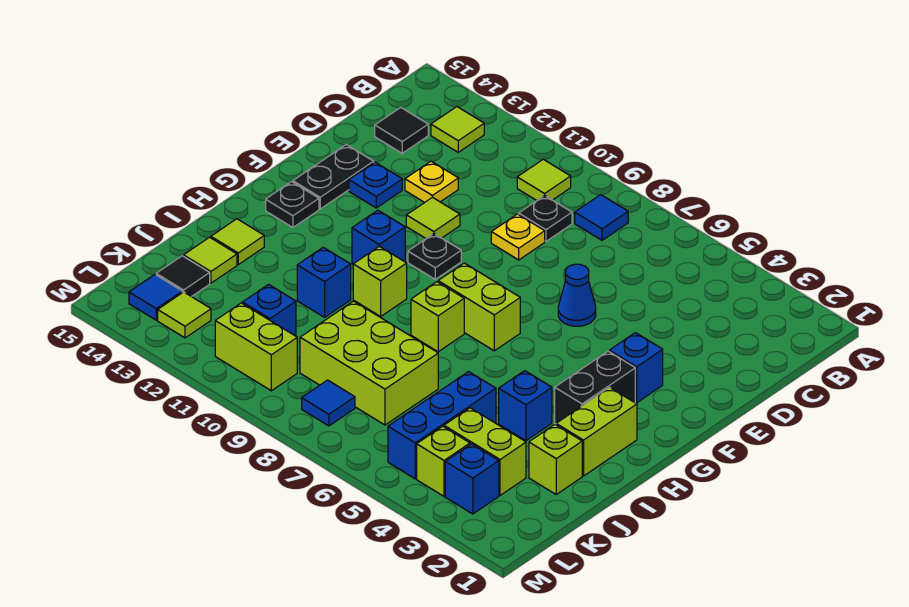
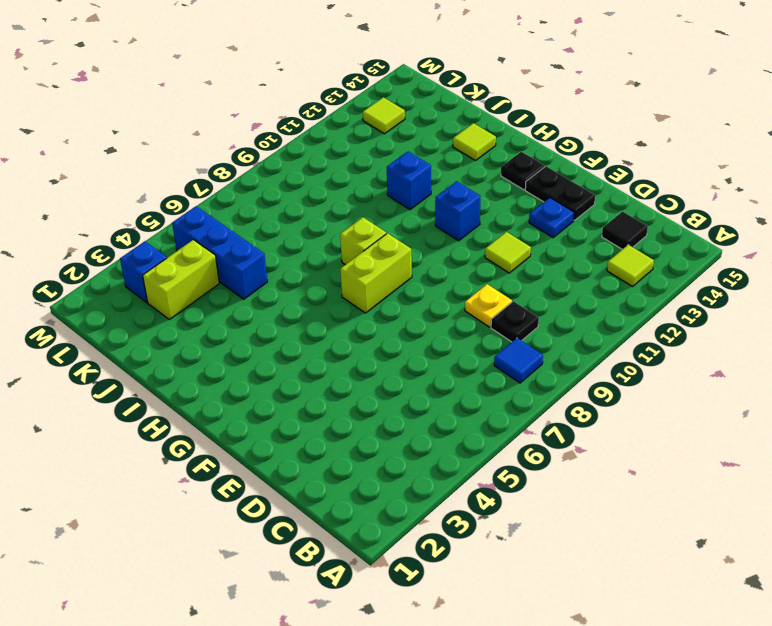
none -> lime tile B10 level 1
none -> yellow plate D12 level 1
none -> blue cone E6 level 1
none -> blue brick F3 level 1

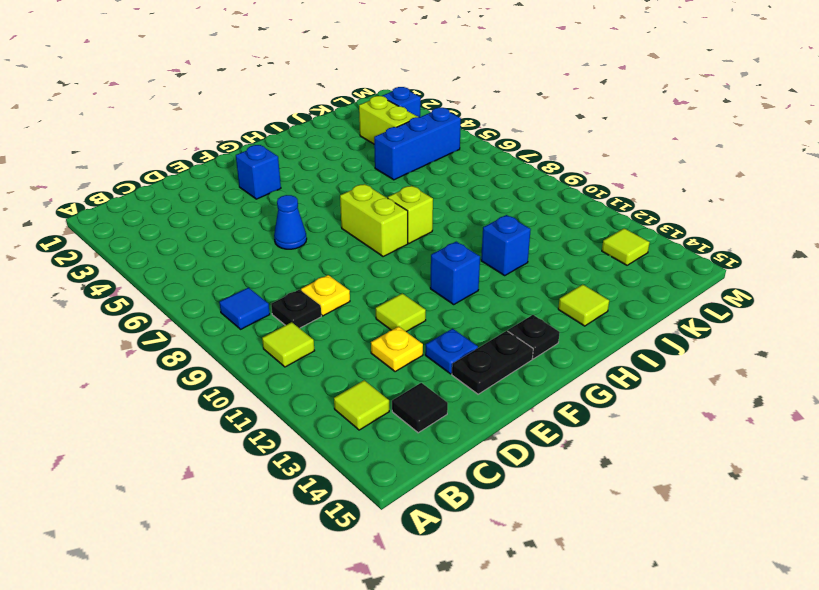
none -> black plate F10 level 1
none -> black brick G3:H3 level 1
none -> lime brick H2:I2 level 1
none -> lime brick H10 level 1

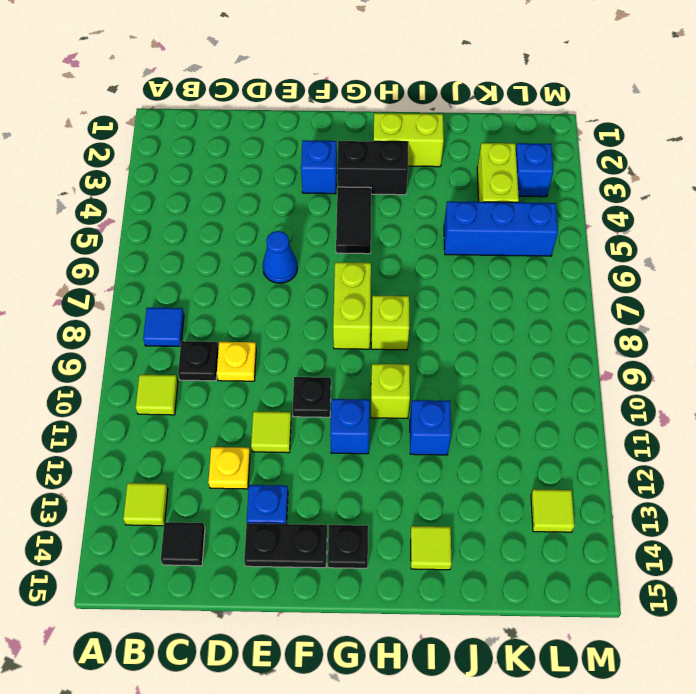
black tile G4:G5 level 1 -> none
none -> blue brick I4 level 1
none -> lime brick J2 level 1
none -> lime brick J7:K9 level 1
none -> lime tile J14 level 1

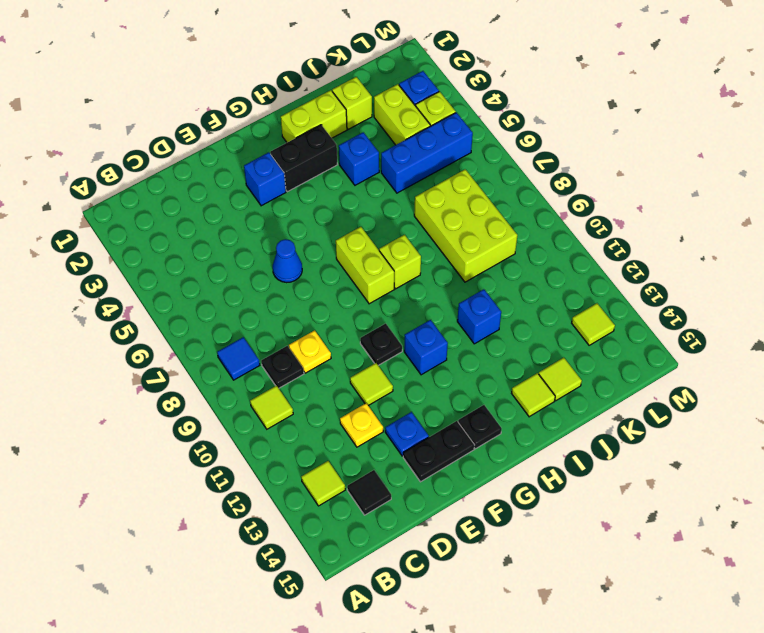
none -> lime brick H10 level 1
none -> blue brick K11 level 1
none -> black tile K14 level 1
none -> blue tile L8 level 1

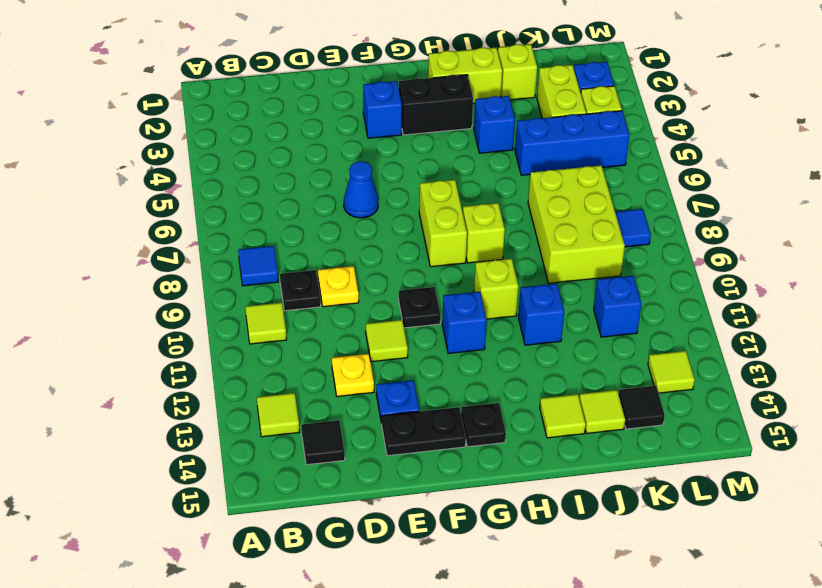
none -> lime brick L10:L11 level 1
none -> blue tile L14 level 1

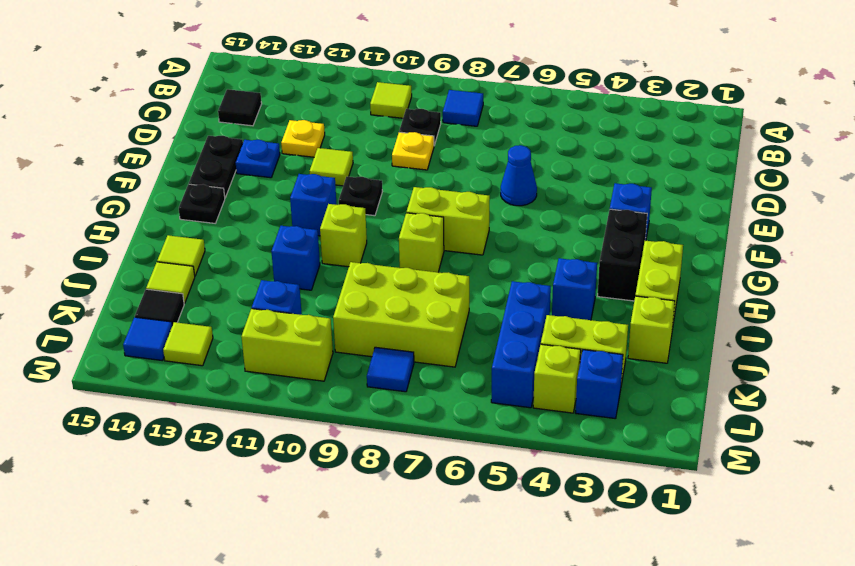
none -> lime tile B13 level 1

